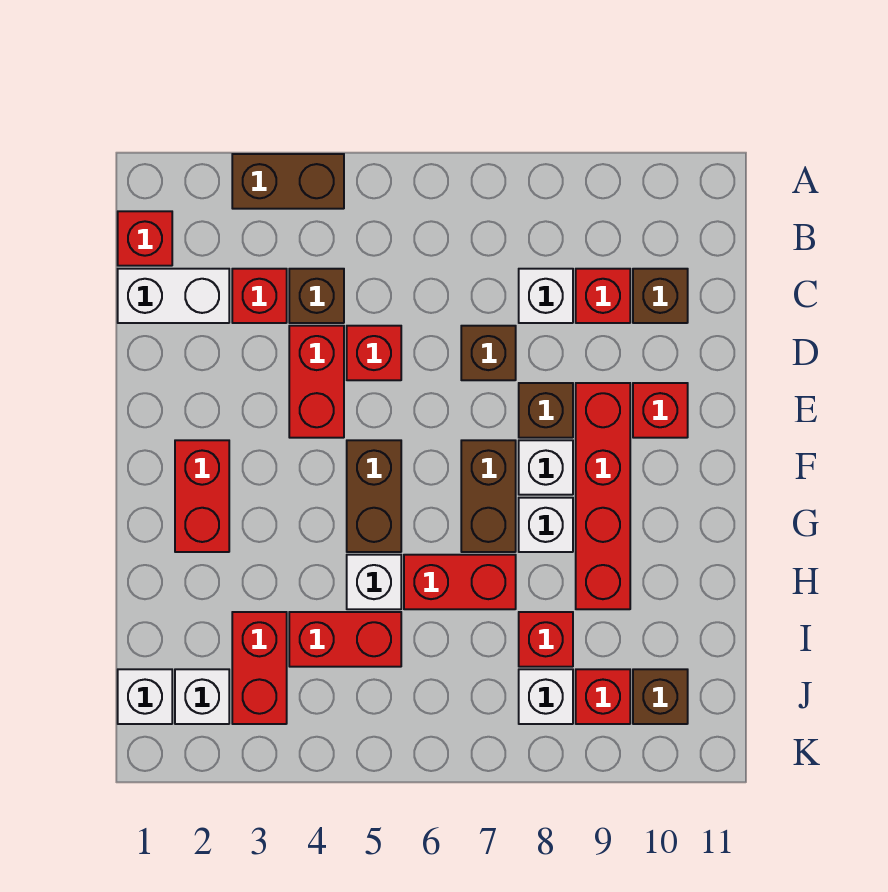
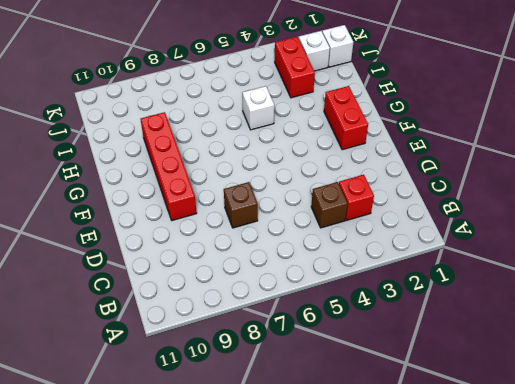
none -> brown brick A3:A4 level 1
none -> red brick B1 level 1
none -> white brick C1:C2 level 1

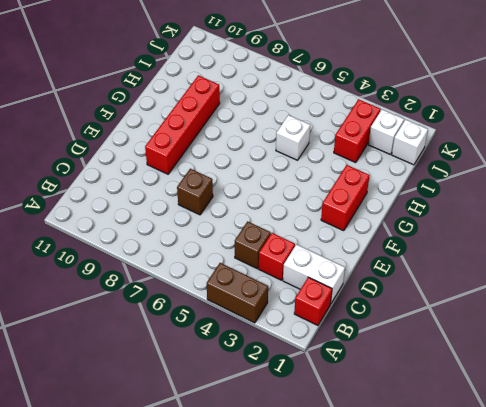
none -> white brick C8 level 1
none -> red brick C9 level 1
none -> brown brick C10 level 1

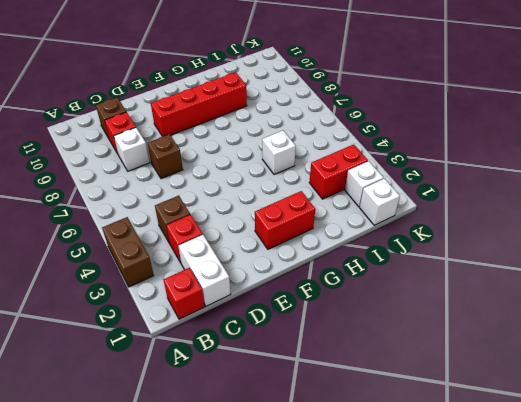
none -> red brick D4:E4 level 1
none -> red brick D5 level 1
none -> brown brick E8 level 1

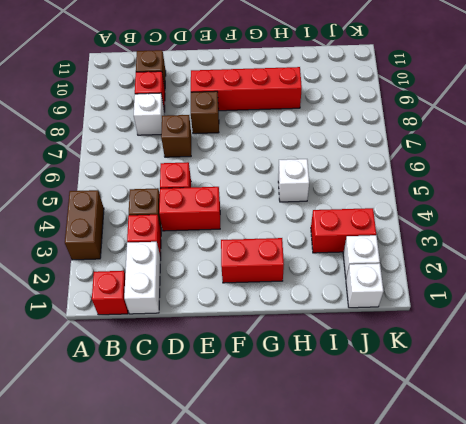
none -> red brick E10 level 1
none -> brown brick F5:G5 level 1
none -> brown brick F7:G7 level 1

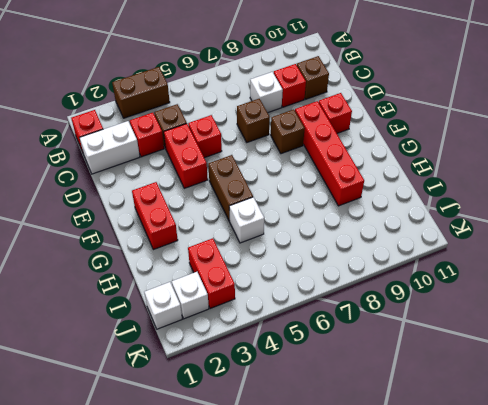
none -> brown brick F7:G7 level 1
none -> white brick F8 level 1
none -> white brick G8 level 1

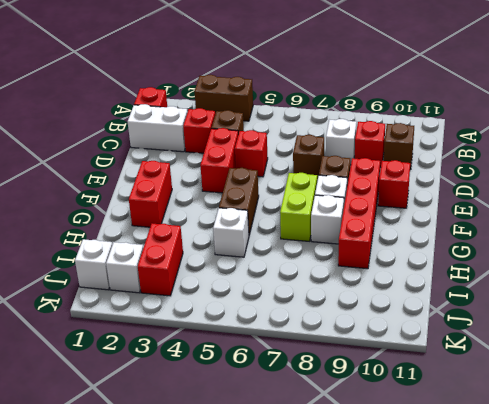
lime brick F7:G7 level 1 -> brown brick F7:G7 level 1
none -> red brick H6:H7 level 1
none -> red brick I4:I5 level 1
none -> red brick I8 level 1

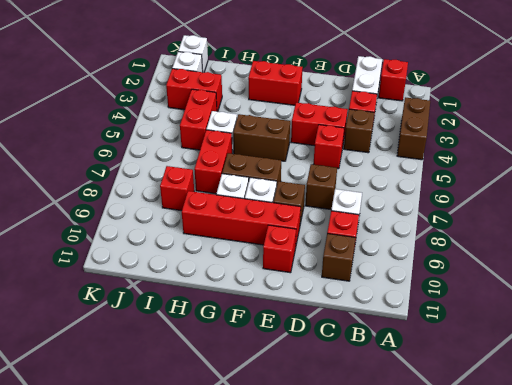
none -> white brick J8 level 1
none -> red brick J9 level 1
none -> brown brick J10 level 1

